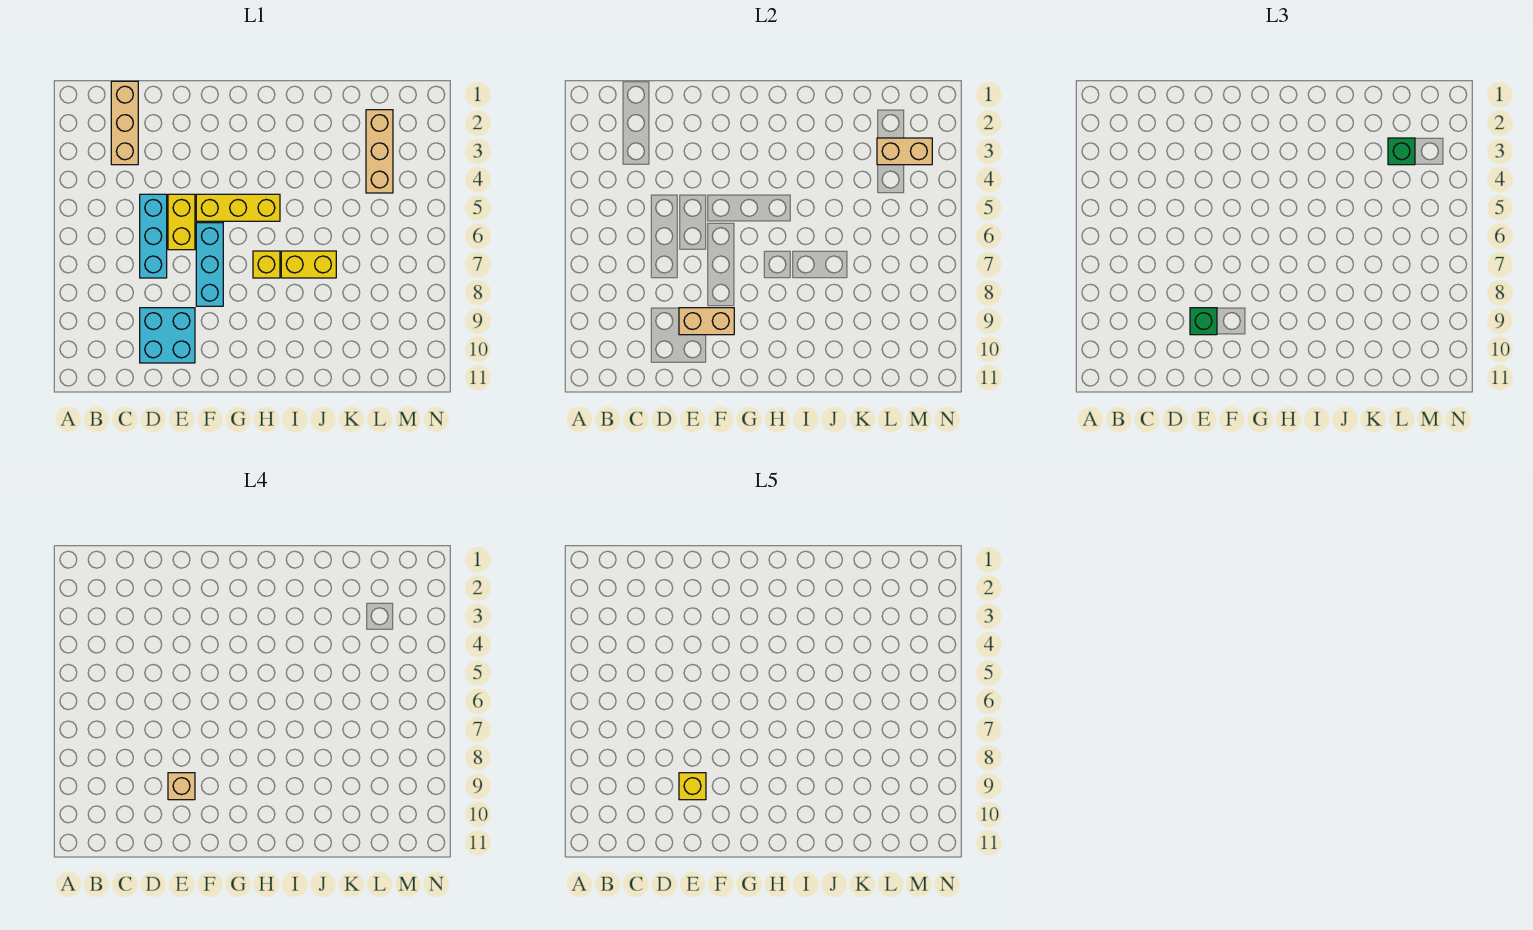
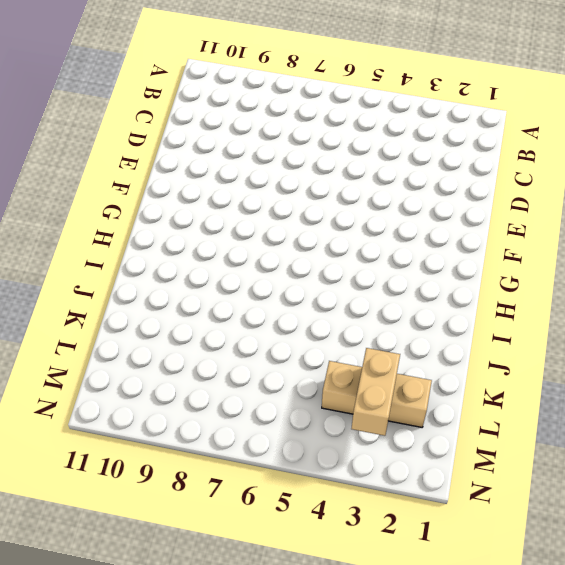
none -> tan brick C1:C3 level 1
none -> cyan brick D5:D7 level 1
none -> cyan brick D9:E10 level 1

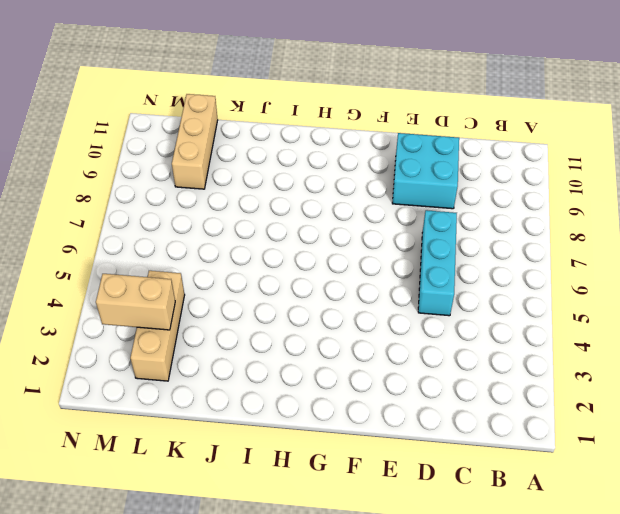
tan brick L9:L11 level 1 -> tan brick C1:C3 level 1
none -> yellow brick E5:E6 level 1
none -> yellow brick F5:H5 level 1
none -> cyan brick F6:F8 level 1

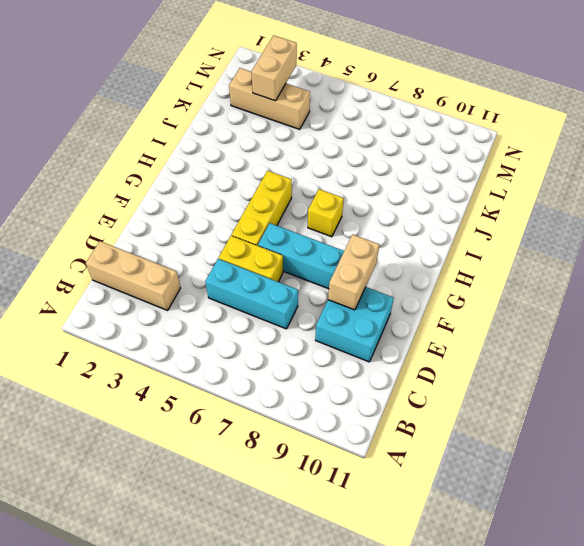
none -> yellow brick I7:J7 level 1
none -> green brick E9 level 3
none -> green brick L3 level 3

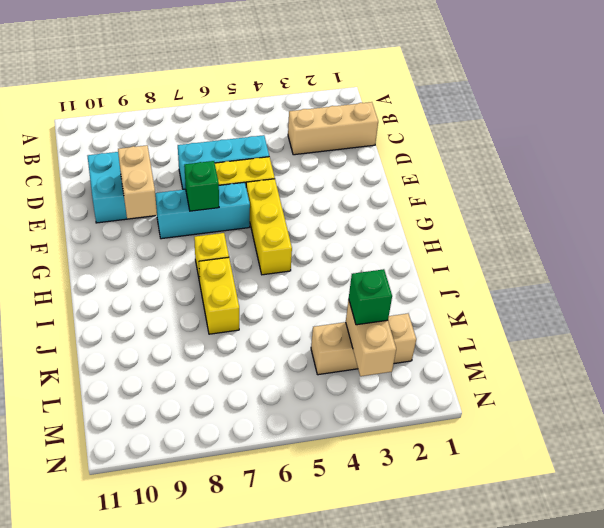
green brick F7 level 2 -> green brick E9 level 3
none -> tan brick E9 level 4
none -> yellow brick E9 level 5

